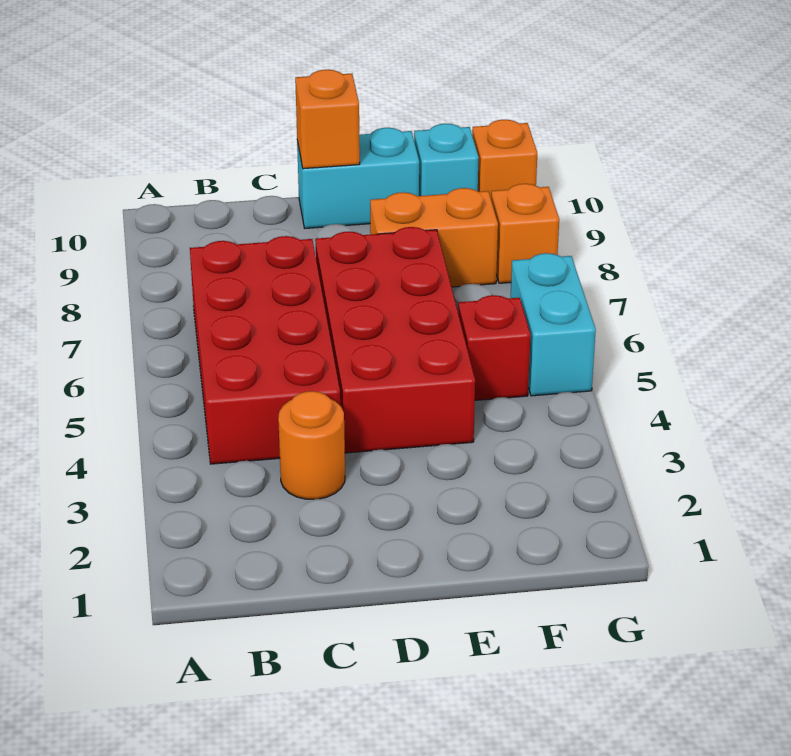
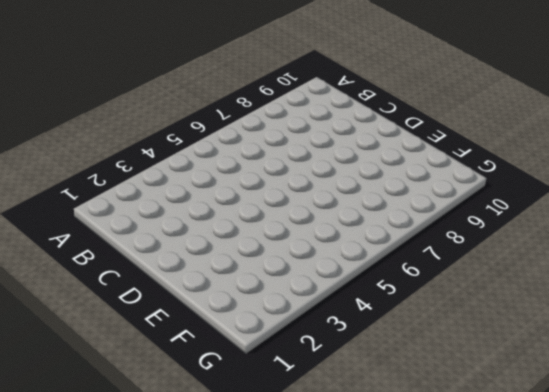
none -> red brick B4:C7 level 1
none -> orange round brick C3 level 1

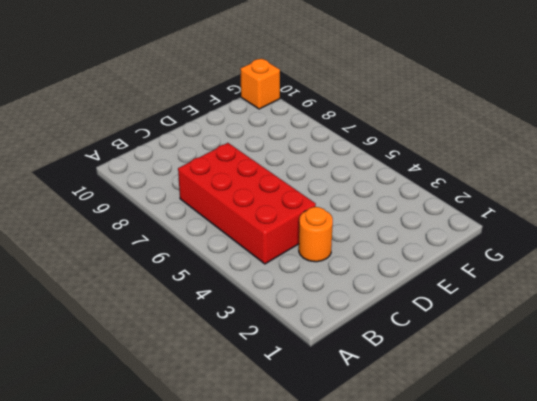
none -> red brick D4:E7 level 1
none -> cyan brick D10:E10 level 1

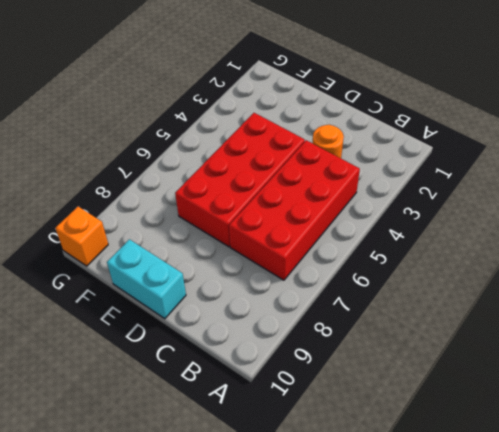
none -> orange brick E8:F8 level 1
none -> red brick F5 level 1

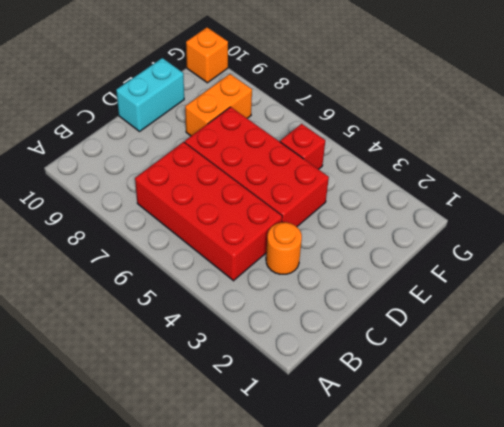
none -> cyan brick F10 level 1
none -> cyan brick G5:G6 level 1

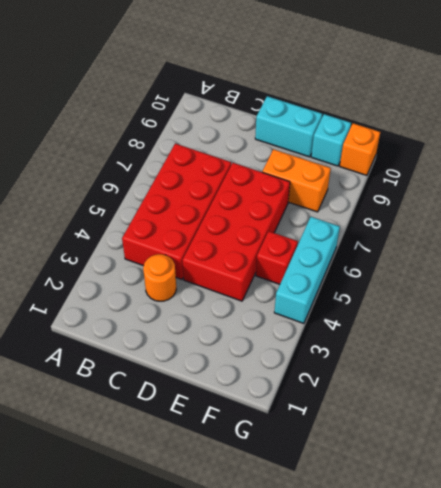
cyan brick G4:G6 level 1 -> cyan brick G5:G6 level 1
none -> orange brick G8 level 1
none -> orange brick D10 level 2

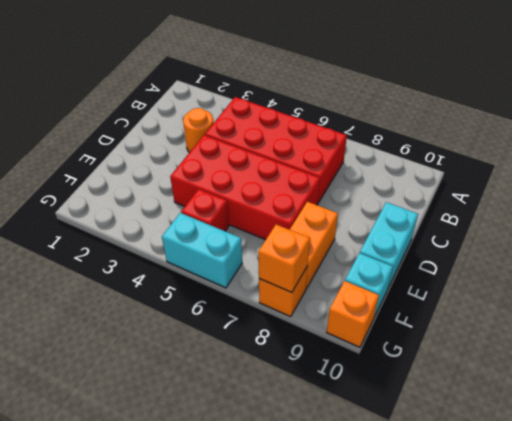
orange brick G8 level 2 -> orange brick D10 level 2

